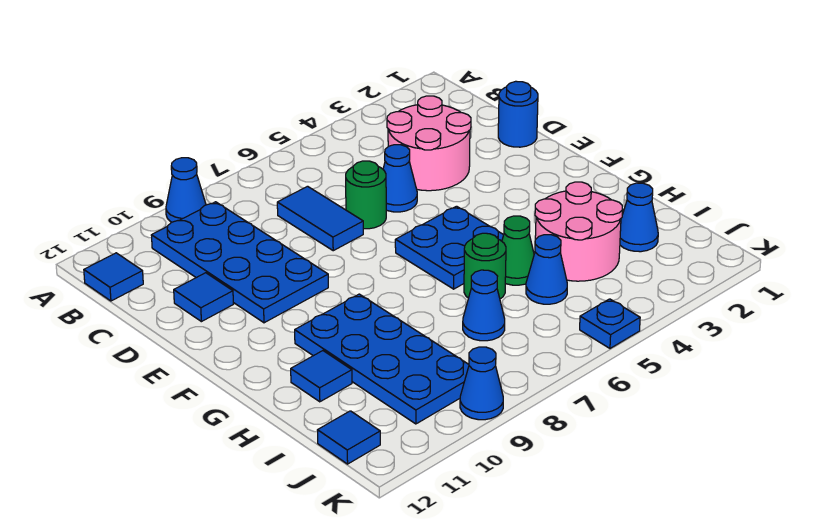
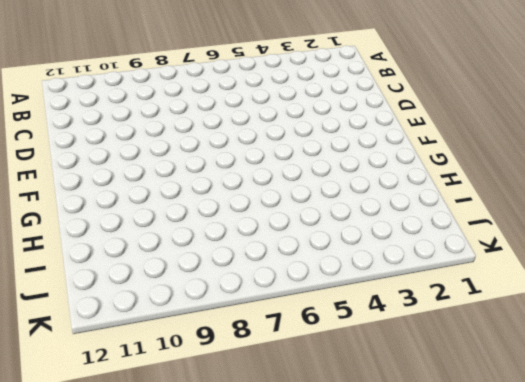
none -> blue cone A9 level 1
none -> blue plate B9:E10 level 1
none -> blue tile B12 level 1

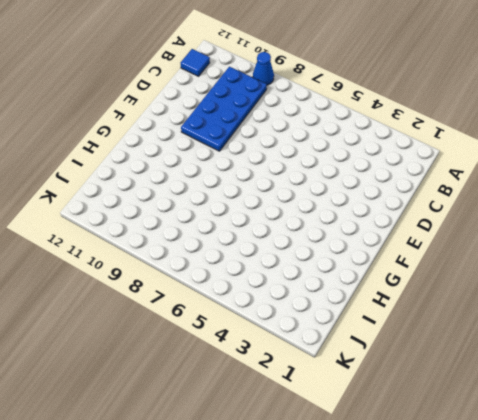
none -> pink round brick C3:D4 level 1
none -> blue tile C7:D7 level 1
none -> blue round brick D1 level 1

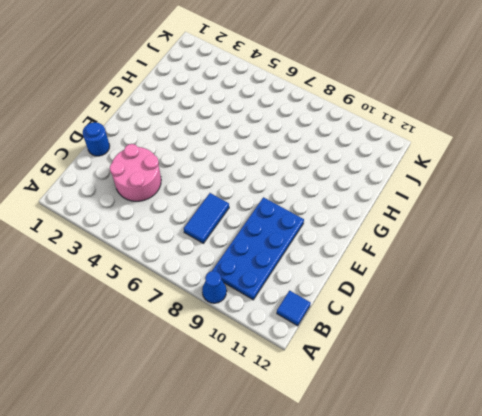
none -> blue cone D5 level 1
none -> green round brick D6 level 1
none -> blue tile D11 level 1

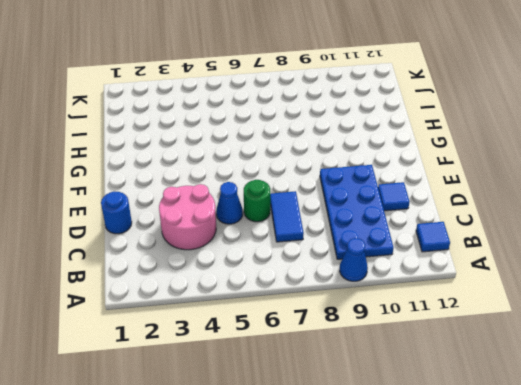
none -> blue plate F5:G6 level 1
none -> blue plate G9:J10 level 1
none -> pink round brick H3:I4 level 1

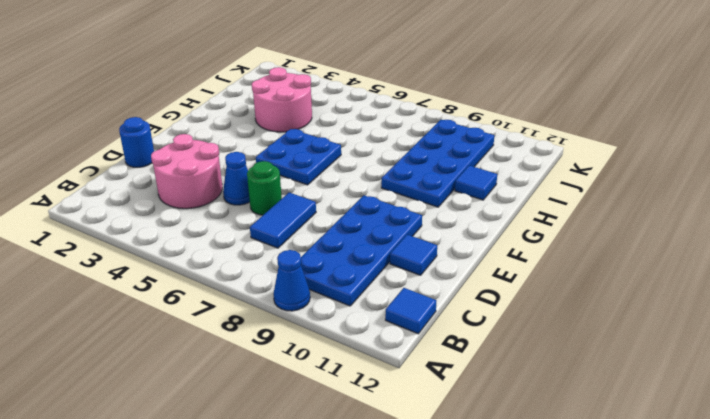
none -> green cone H5 level 1
none -> green round brick H6 level 1
none -> blue cone I2 level 1

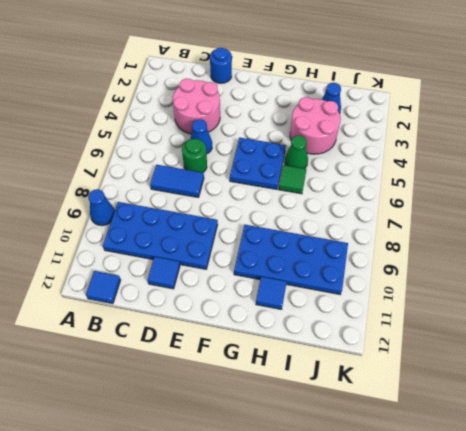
green tile H6 level 1 -> green round brick H6 level 1
none -> blue cone I5 level 1
none -> blue cone I7 level 1
none -> blue tile J12 level 1

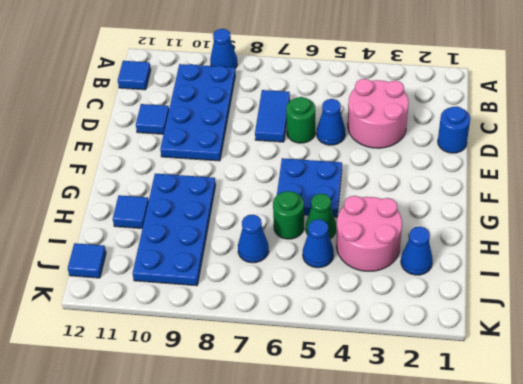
none -> blue plate K5 level 1
none -> blue cone K9 level 1

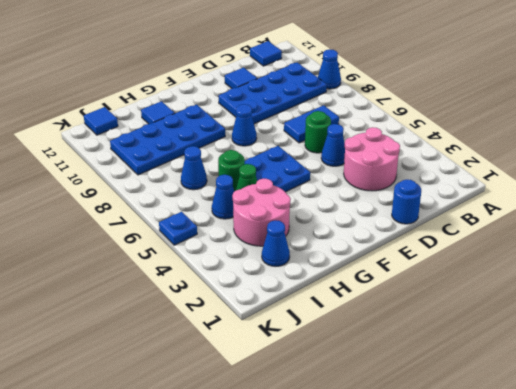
blue cone F8 level 1 -> blue cone K9 level 1

